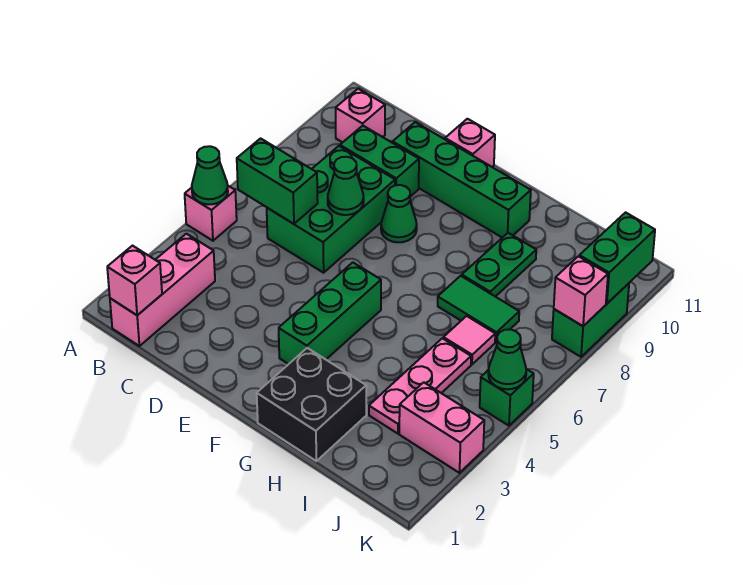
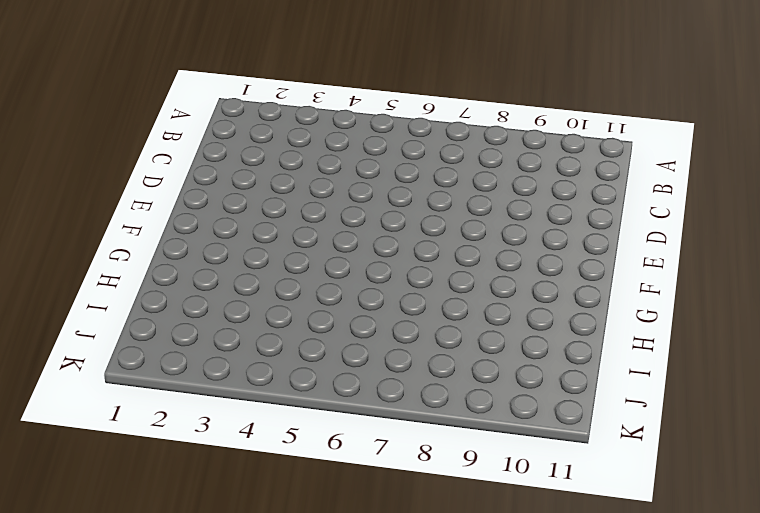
none -> pink brick A5 level 1
none -> pink brick B1:B3 level 1
none -> pink brick B10 level 1

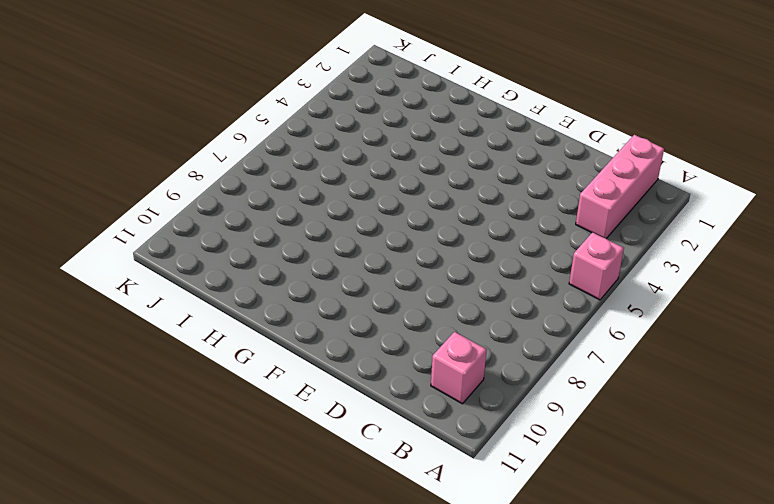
none -> green brick C6:D8 level 1
none -> green brick C9:D9 level 1
none -> green brick D10:G10 level 1

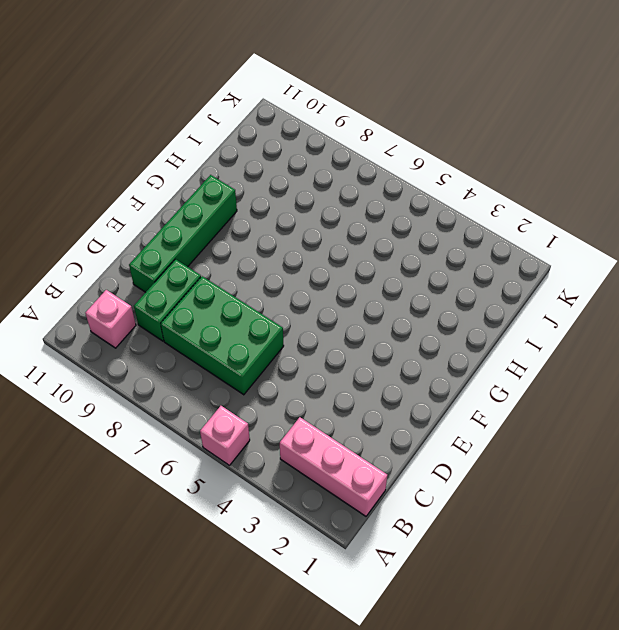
none -> green cone E8 level 1
none -> pink brick E11 level 1
none -> green brick F3:F5 level 1

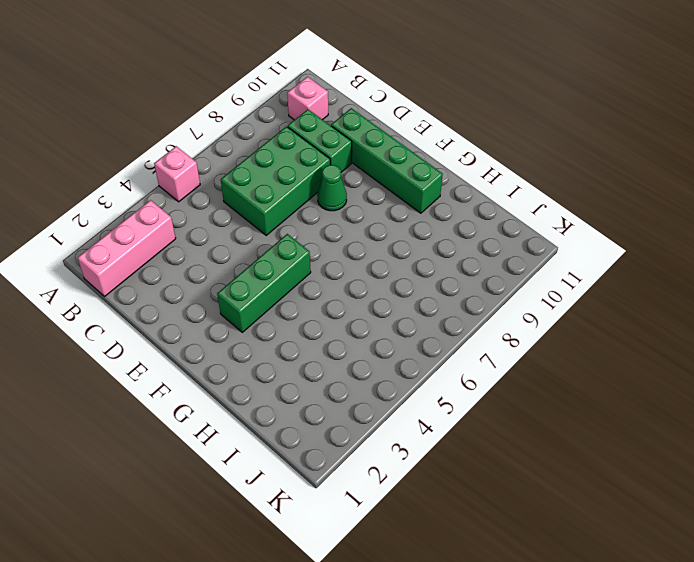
none -> pink brick E11 level 1
none -> black brick G1:H2 level 1
none -> green tile H7:I7 level 1

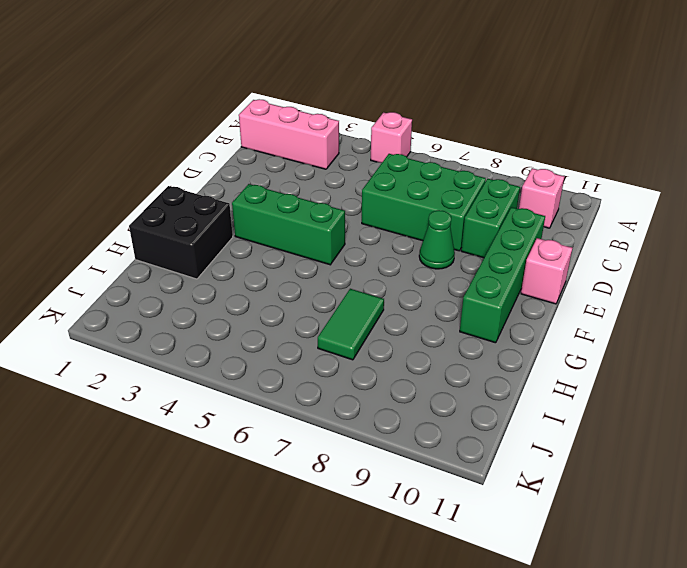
none -> green plate H8:H9 level 1
none -> pink plate I3:I5 level 1
none -> pink tile I6 level 1

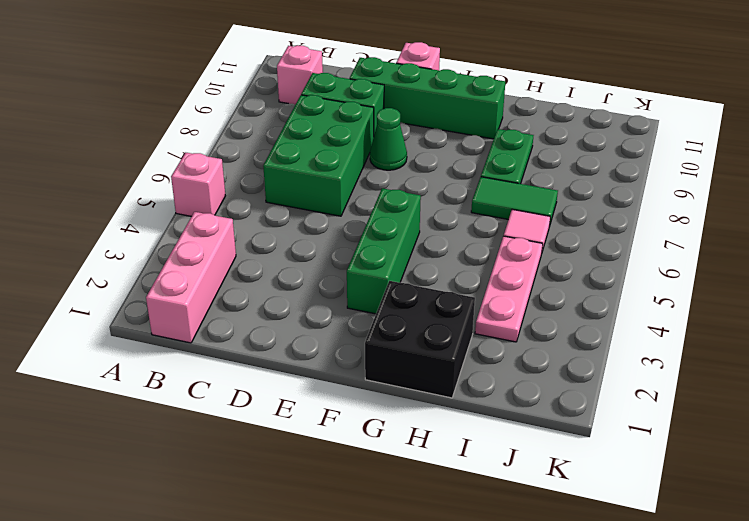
none -> pink brick J3:K3 level 1
none -> green brick K5 level 1
none -> green brick K8:K9 level 1

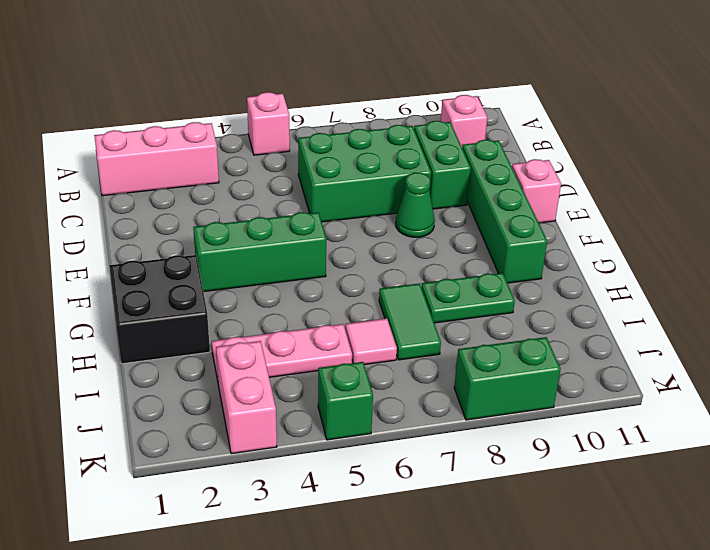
none -> green cone A5 level 2
none -> pink brick B1 level 2
none -> green brick B6:C6 level 2

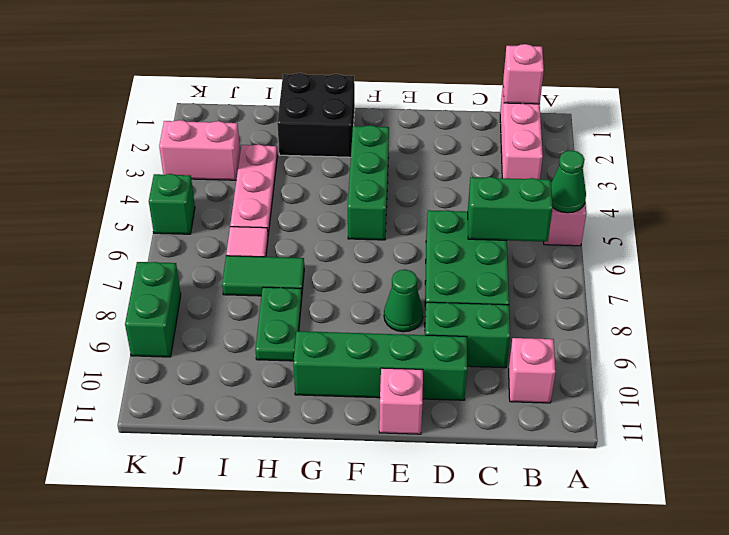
none -> green cone D7 level 2
none -> green cone K5 level 2
none -> pink brick K8 level 2

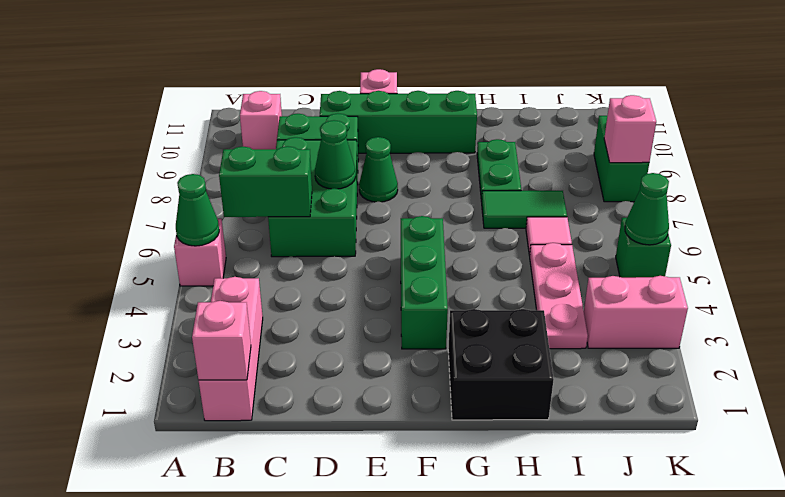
none -> green brick K9:K10 level 2

